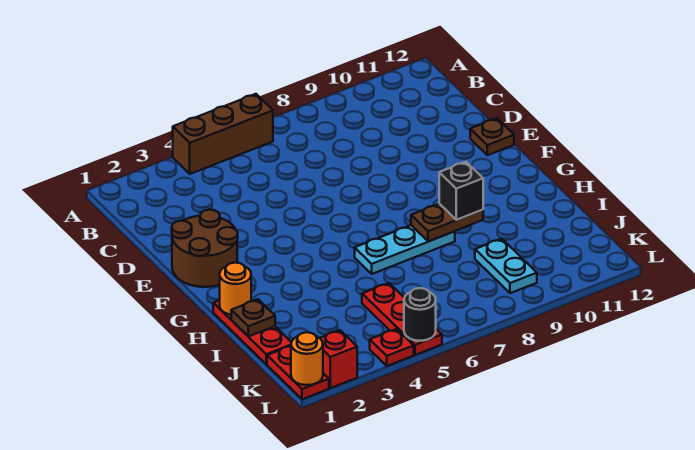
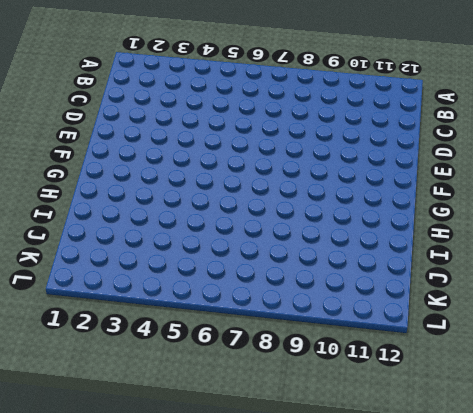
none -> brown brick A4:A6 level 1
none -> brown round brick E1:F2 level 1
none -> brown plate E12 level 1

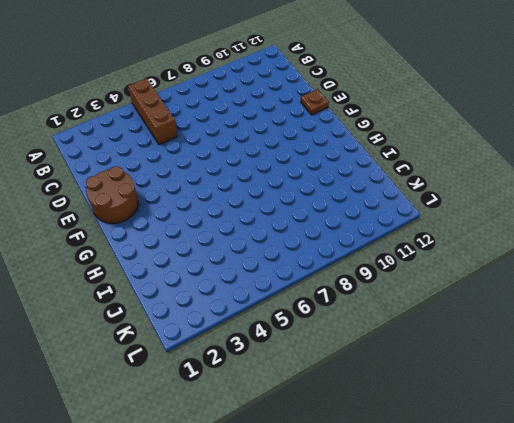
brown brick A5:C5 level 1 -> brown brick A4:A6 level 1
none -> red plate H1:J1 level 1
none -> cyan plate H6:H8 level 1
none -> red plate J5:L5 level 1

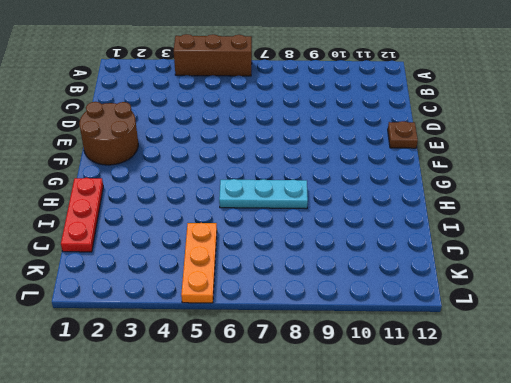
orange plate J5:L5 level 1 -> red plate J5:L5 level 1
none -> cyan plate J9:K9 level 1
none -> red plate K1:L1 level 1
none -> red brick L2 level 1

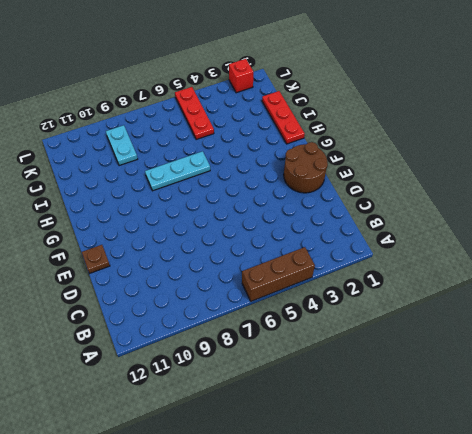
none -> red plate K1:L1 level 1
none -> red plate L4 level 1
none -> orange round brick H1 level 2

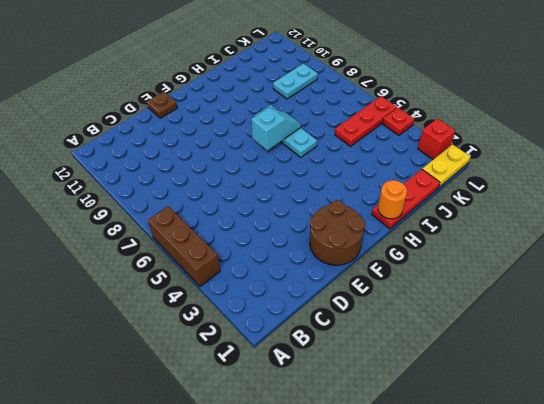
cyan slope G7:H7 level 2 top G -> none
yellow plate K1:L1 level 1 -> red plate K1:L1 level 1
none -> brown plate H8:H9 level 2
none -> brown plate I1 level 2
none -> orange round brick L1 level 2

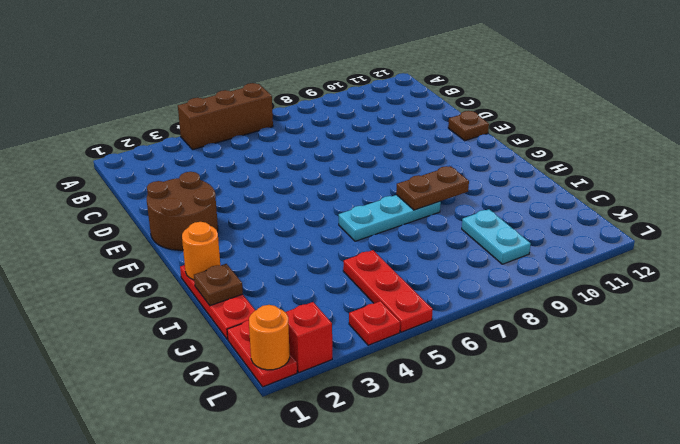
none -> black round brick L5 level 2
none -> black brick H9 level 3

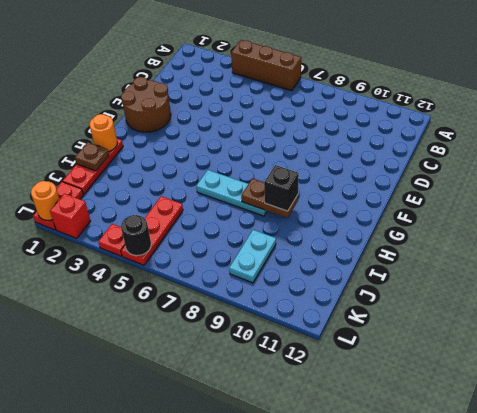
none -> brown plate E12 level 1

